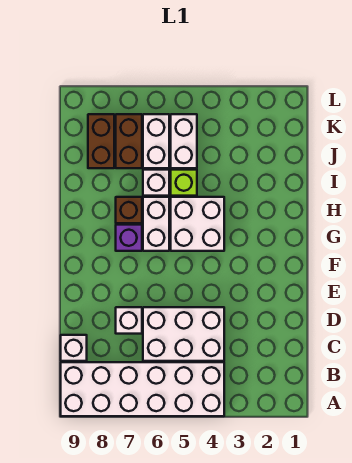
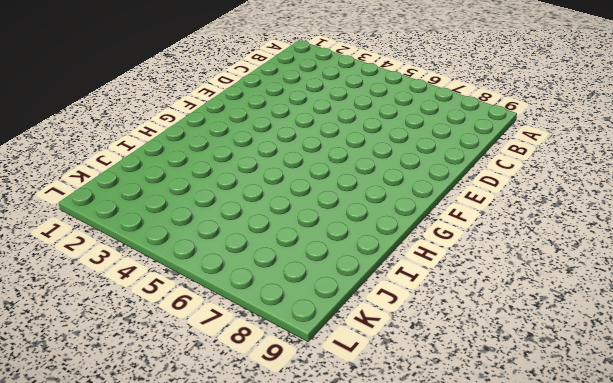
none -> white brick A4:B9 level 1
none -> white brick C4:D6 level 1
none -> white brick C9 level 1

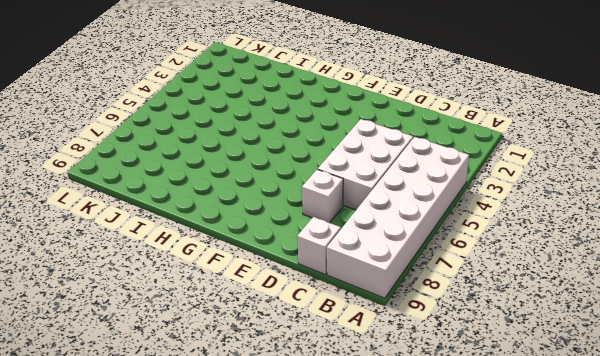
none -> white brick G4:H5 level 1
none -> white brick G6:H6 level 1
none -> purple brick G7 level 1

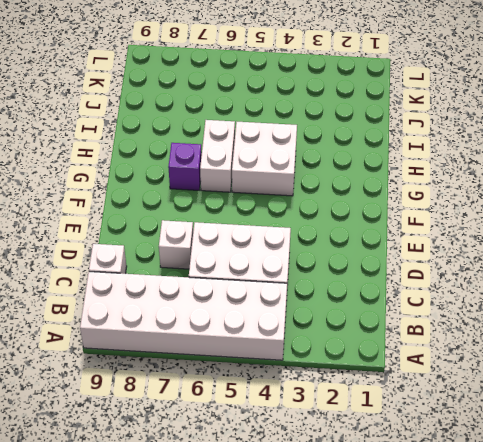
none -> brown brick H7 level 1
none -> lime brick I5 level 1
none -> white brick I6 level 1

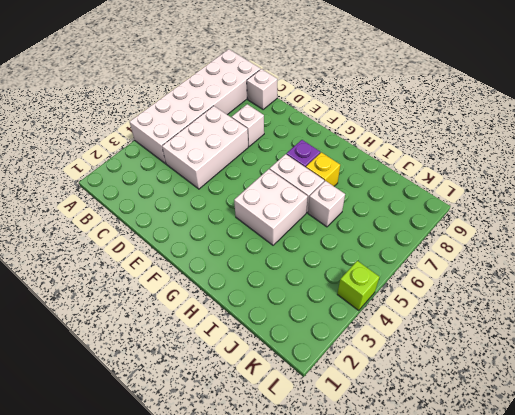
yellow brick H7 level 1 -> brown brick H7 level 1
lime brick L4 level 1 -> lime brick I5 level 1
none -> white brick J5:K5 level 1
none -> white brick J6:K6 level 1
none -> brown brick J7:K7 level 1

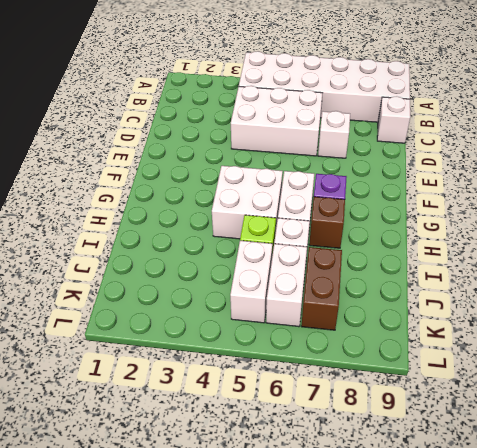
none -> brown brick J8:K8 level 1

